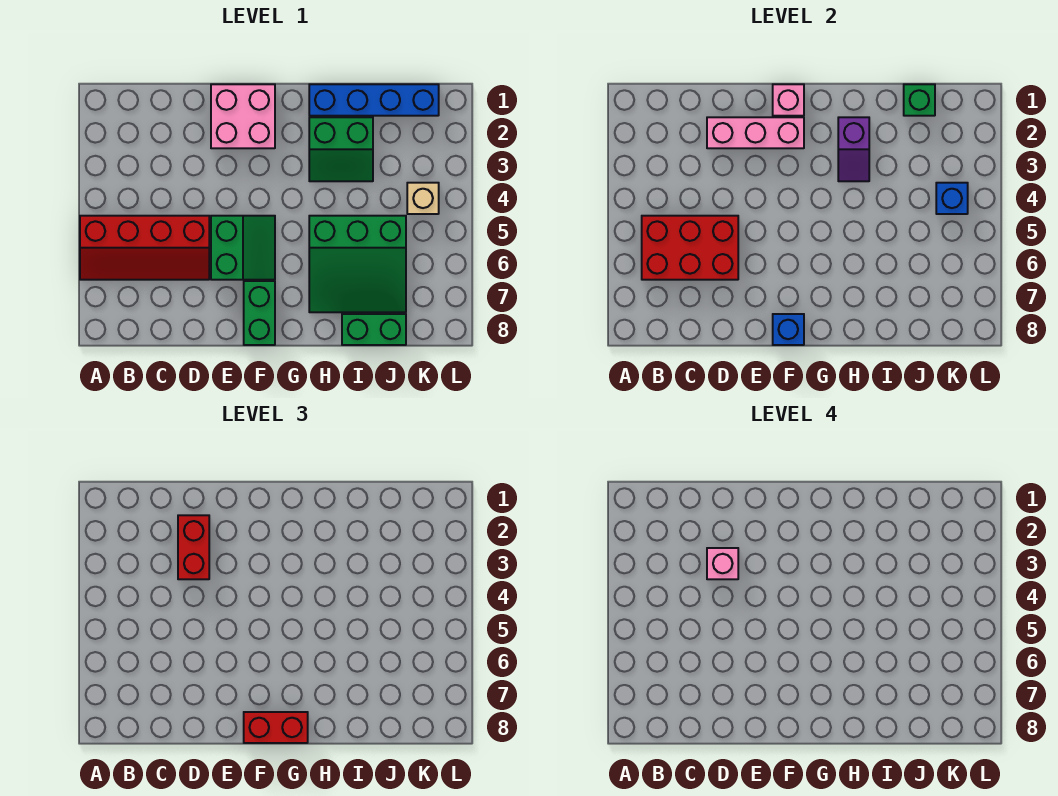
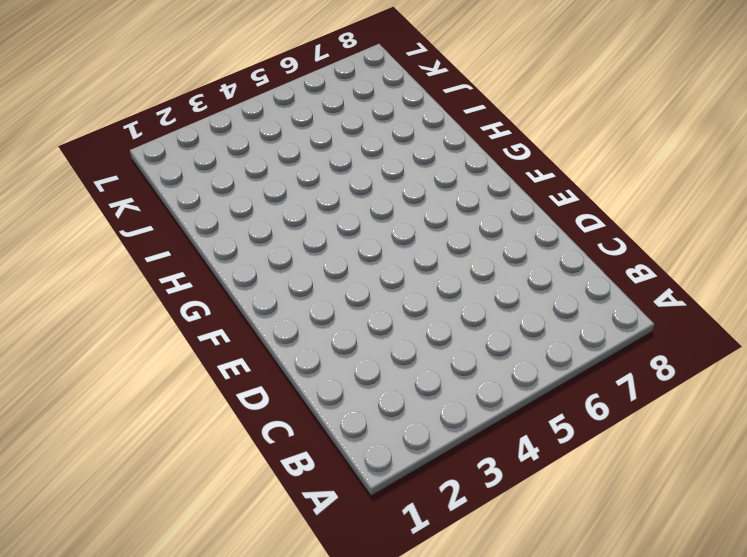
none -> red slope A5:D6 level 1 top 5
none -> pink brick E1:F2 level 1
none -> green slope E5:F6 level 1 top E

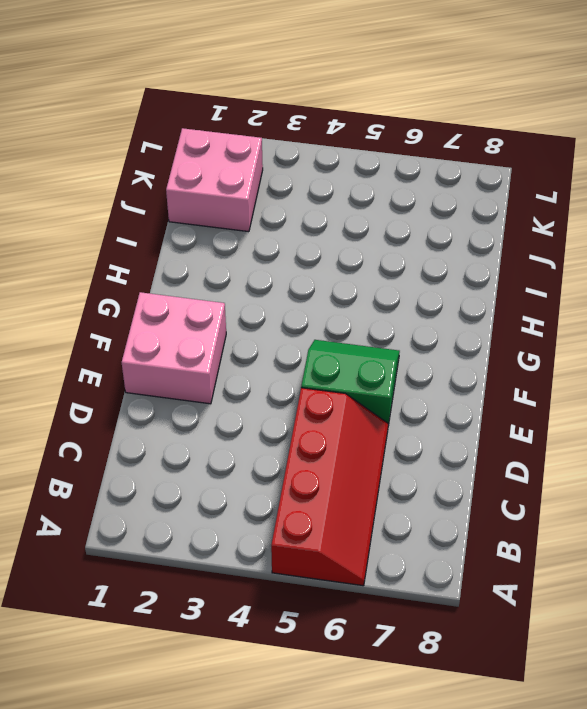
pink brick J1:K2 level 1 -> blue brick H1:K1 level 1
none -> green brick F7:F8 level 1
none -> green slope H2:I3 level 1 top 2
none -> green slope H5:J7 level 1 top 5

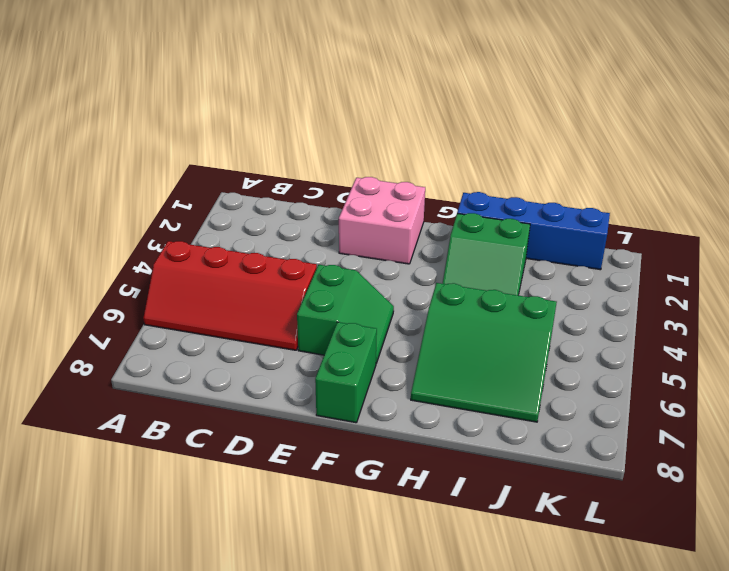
none -> green brick I8:J8 level 1
none -> tan brick K4 level 1
none -> red brick B5:D6 level 2

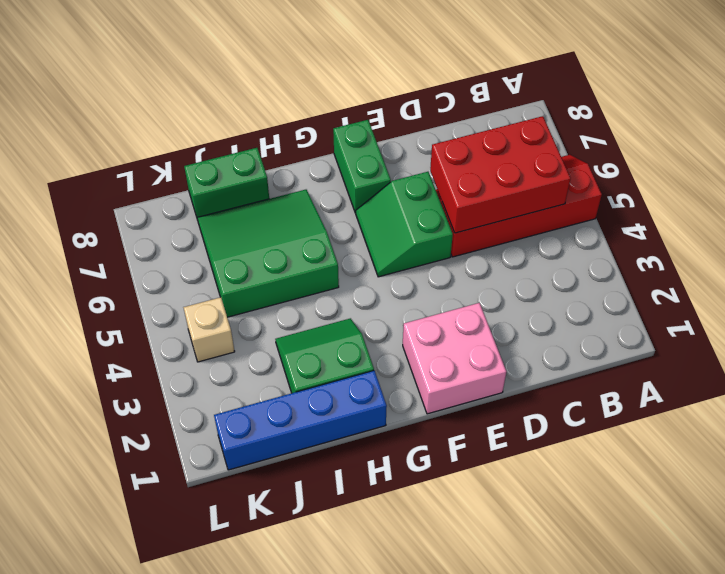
none -> pink brick D2:F2 level 2
none -> pink brick F1 level 2
none -> blue brick F8 level 2

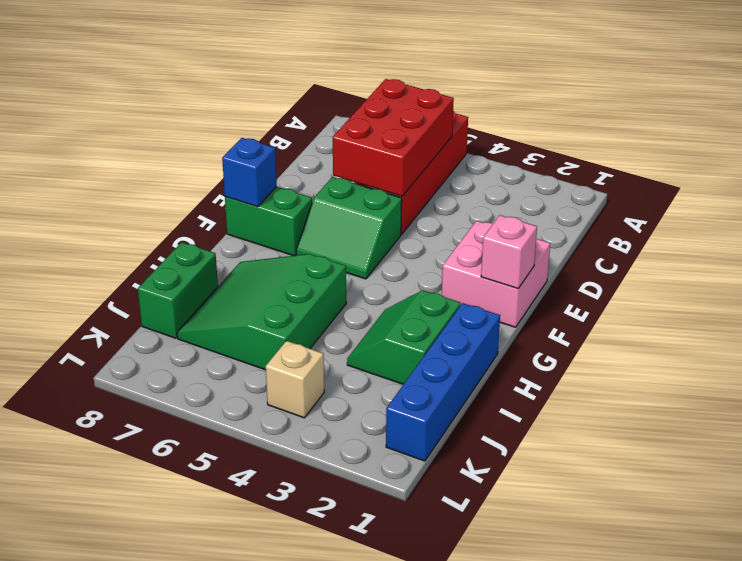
none -> pink brick D2:F2 level 2
none -> purple slope H2:H3 level 2 top 2
none -> green brick J1 level 2

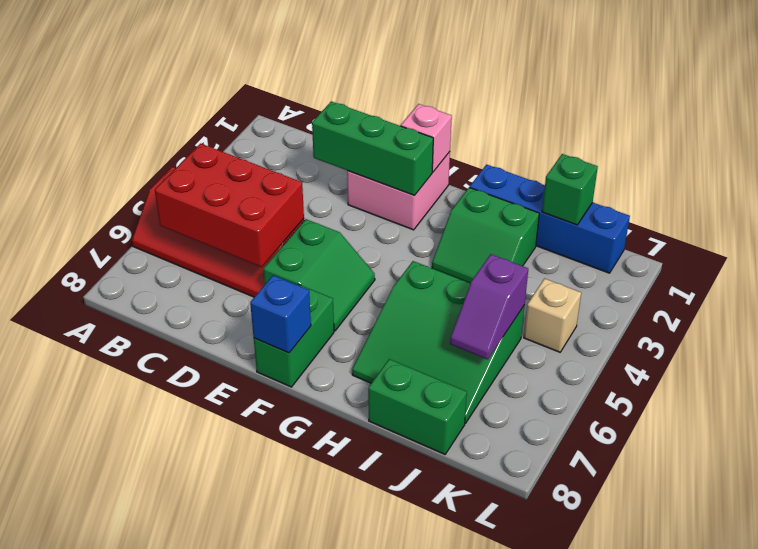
green brick D2:F2 level 2 -> pink brick D2:F2 level 2
purple slope J5:J6 level 2 top 5 -> purple slope H2:H3 level 2 top 2
none -> blue brick K4 level 2
none -> red brick D2:D3 level 3
none -> red brick F8:G8 level 3

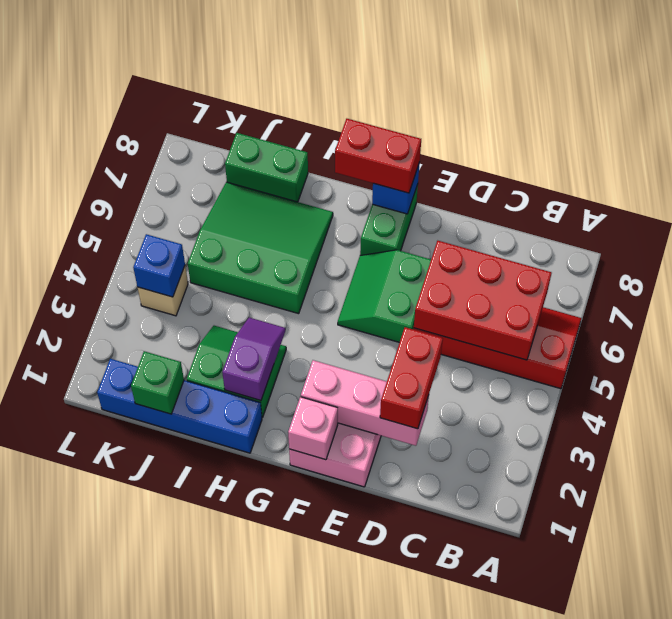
none -> pink brick D3 level 4

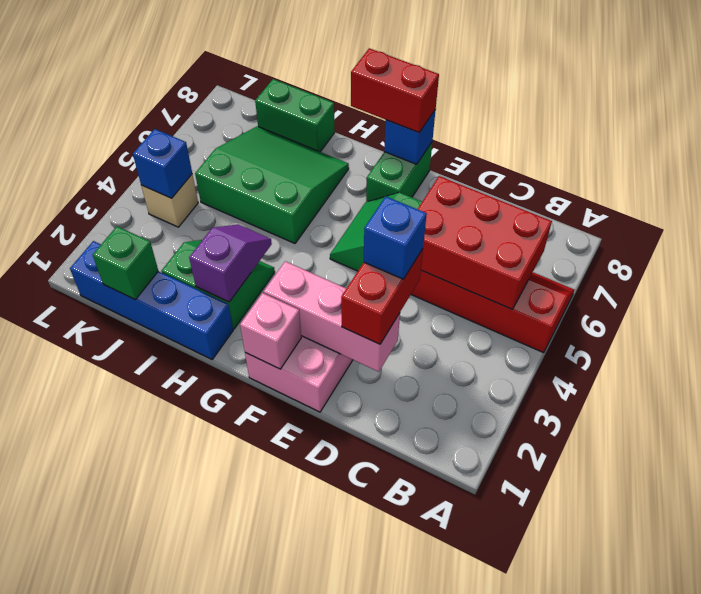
blue brick D3 level 4 -> pink brick D3 level 4

